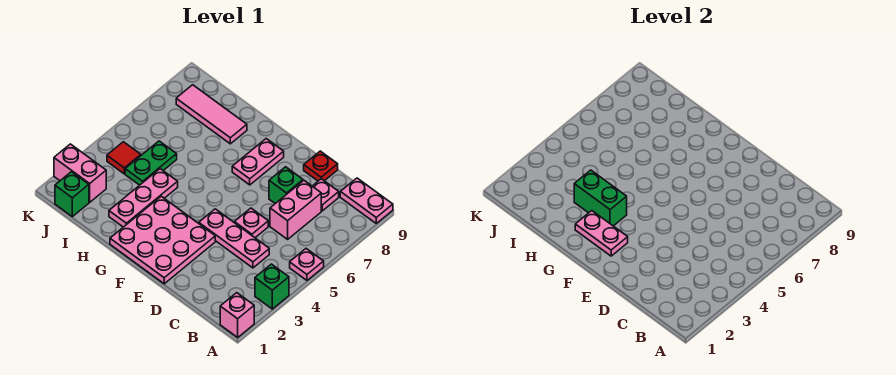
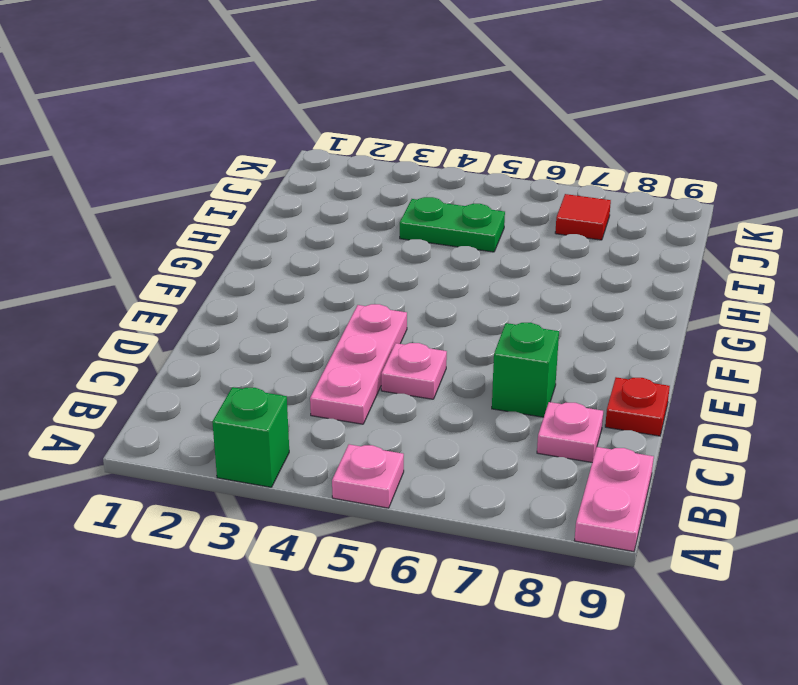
red tile J7 level 1 -> red tile J4 level 1
none -> pink brick A1 level 1
none -> pink brick C6:C7 level 1
none -> pink plate E1:G3 level 1

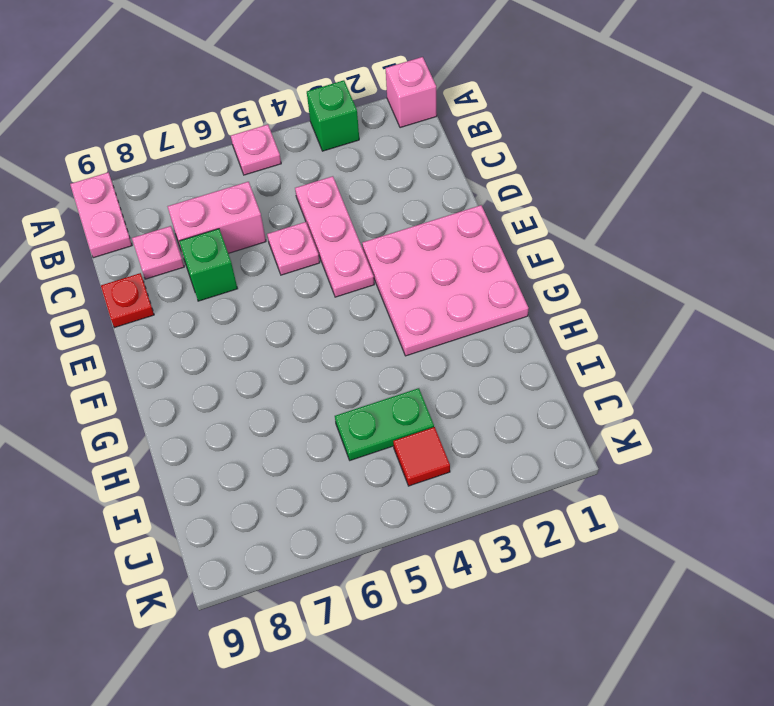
none -> pink plate F7:F8 level 1
none -> pink plate H2:H4 level 1
none -> pink tile H8:J8 level 1

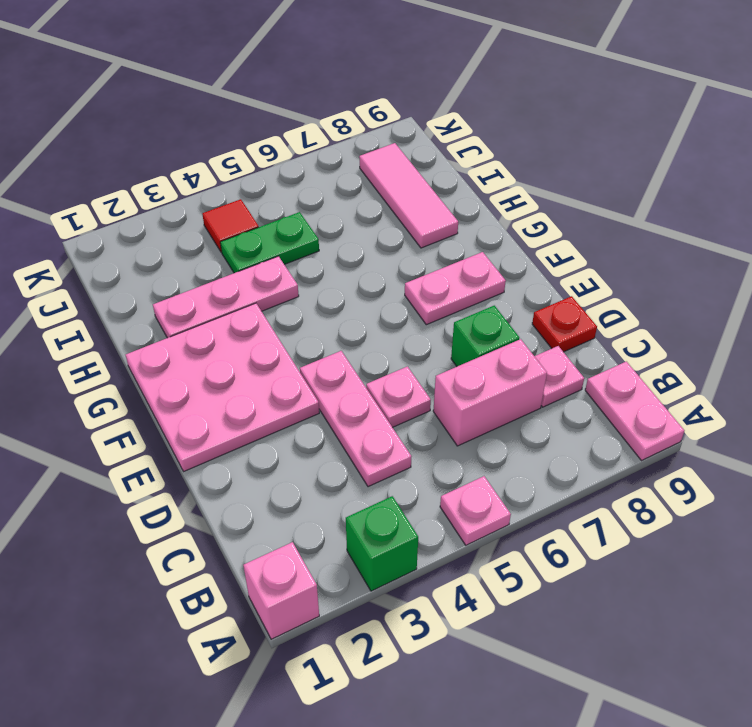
none -> green brick J1 level 1
none -> pink brick J2:K2 level 1
none -> pink plate F2:G2 level 2

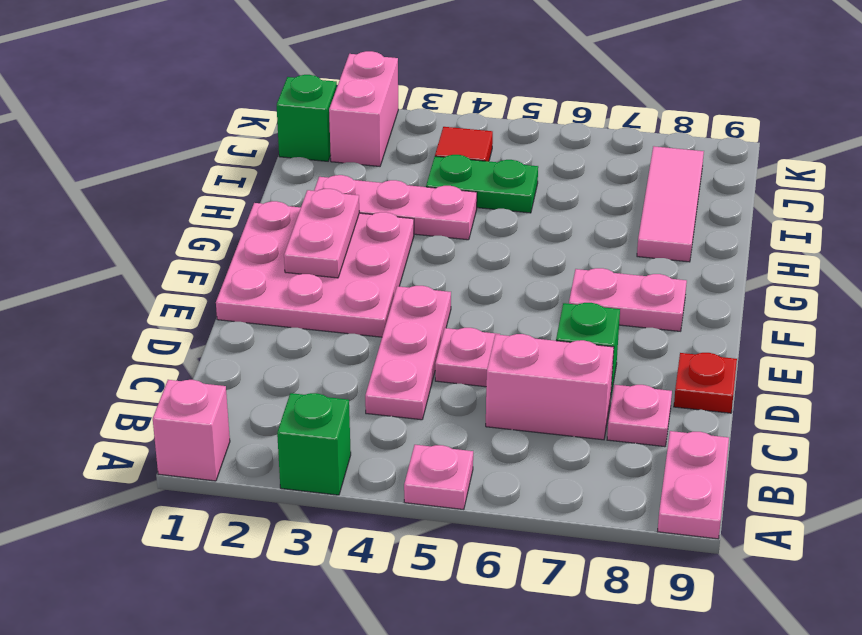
none -> green brick G3:H3 level 2

